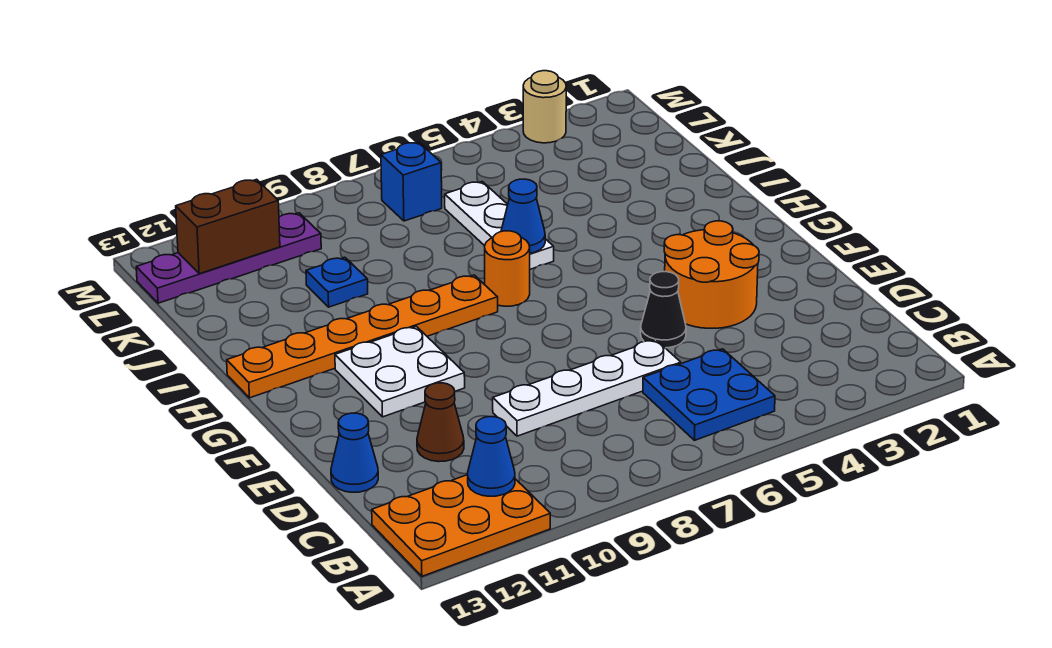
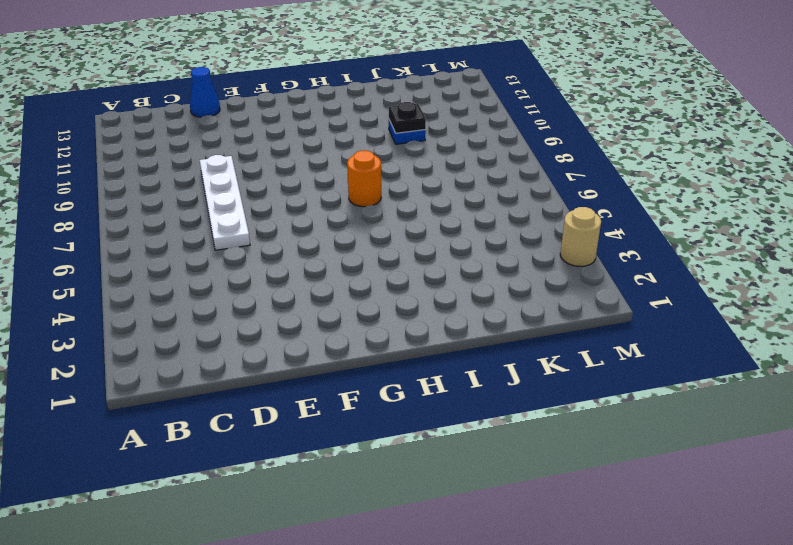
black plate J10 level 2 -> none
none -> orange plate A11:B13 level 1
none -> blue plate B5:C6 level 1
none -> brown cone D11 level 1

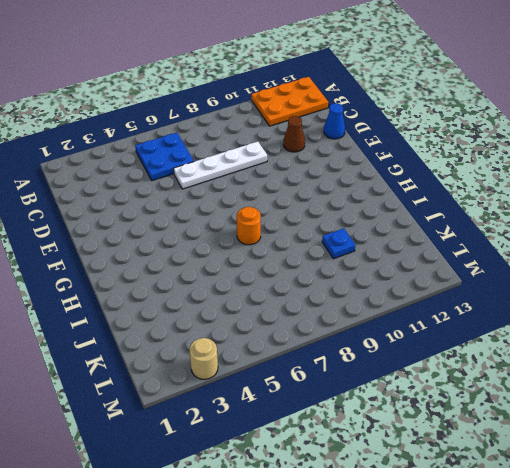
none -> orange round brick E3:F4 level 1
none -> black cone E5 level 1
none -> white plate F10:G11 level 1

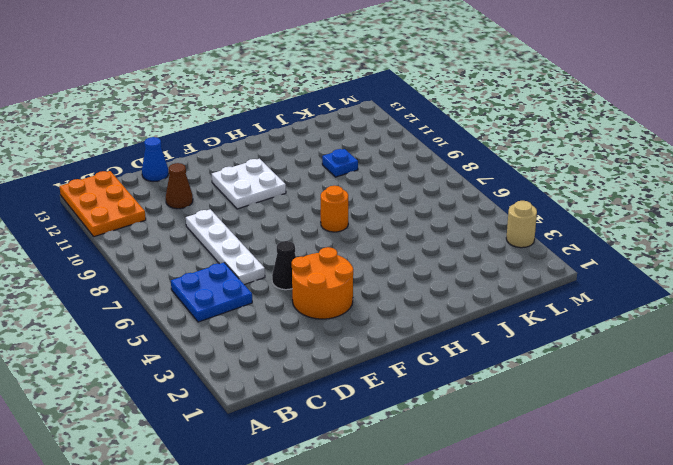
none -> orange plate H8:H13 level 1
none -> white plate I6:K6 level 1
none -> blue brick L7 level 1

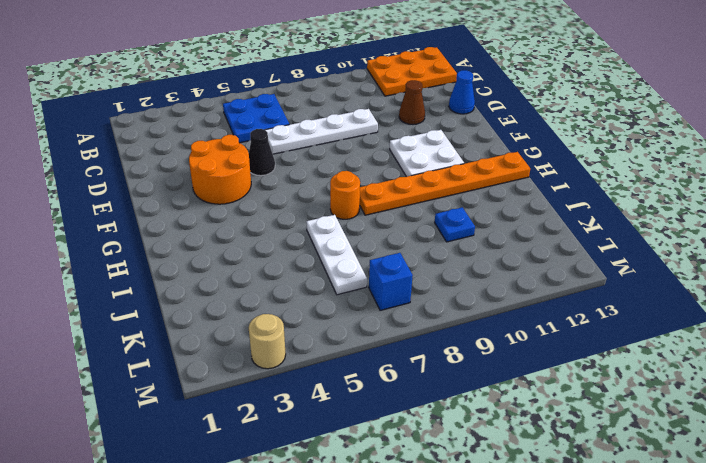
none -> purple plate L10:L13 level 1
none -> blue cone B11 level 2
none -> blue cone I6 level 2

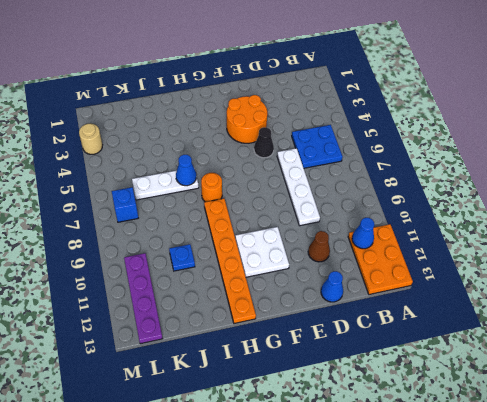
none -> brown brick L11:L12 level 2

